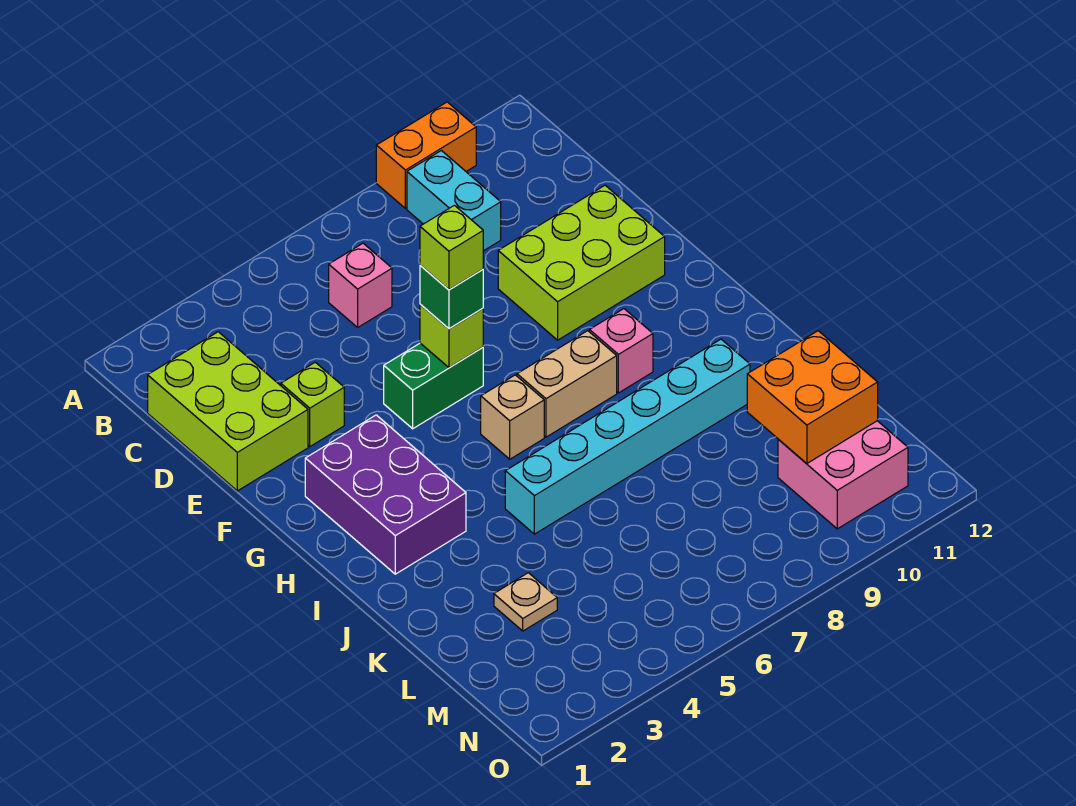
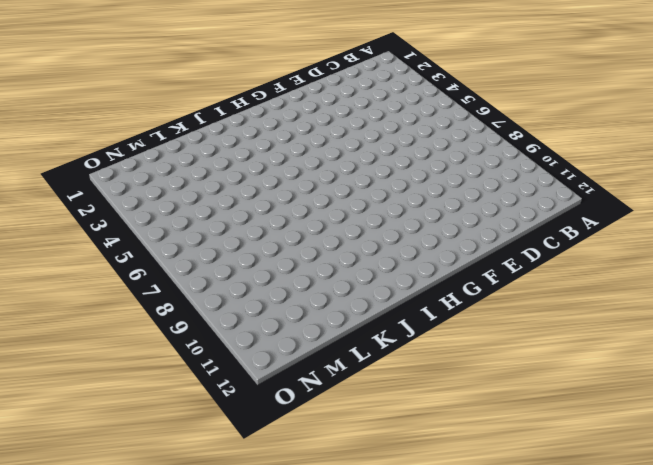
none -> orange brick A9:A10 level 1
none -> cyan brick B9:C9 level 1
none -> lime brick C1:E2 level 1

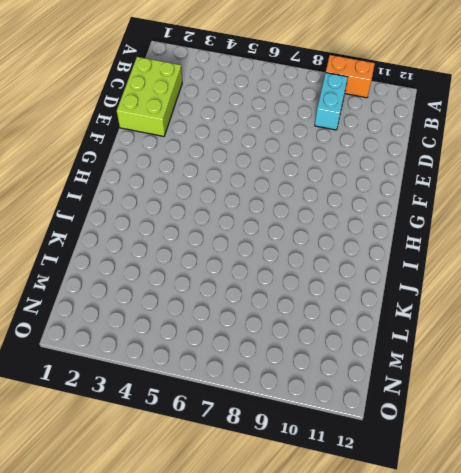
none -> pink brick C6 level 1
none -> lime brick E3 level 1
none -> lime brick E9:F11 level 1

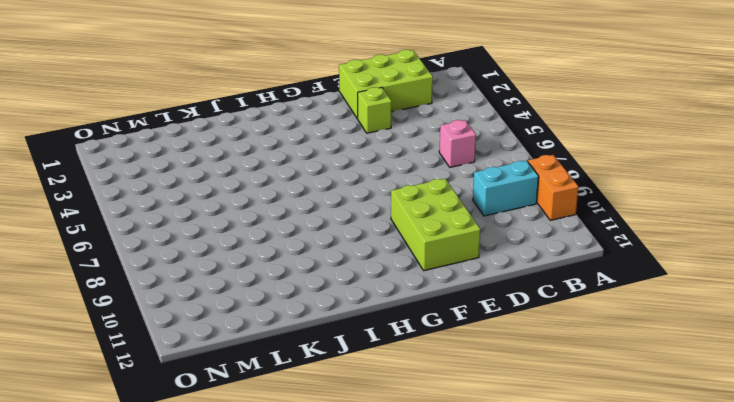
none -> green brick F5:F6 level 1
none -> purple brick G2:I3 level 1
none -> tan brick H6 level 1

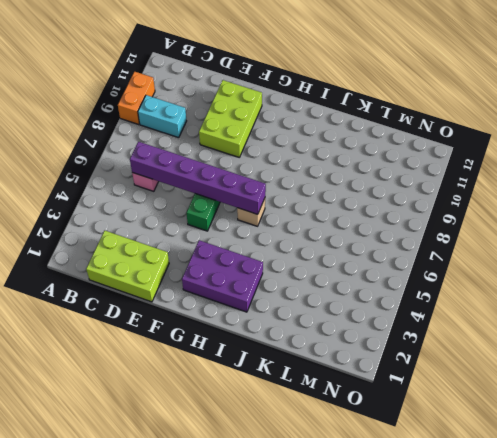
purple brick C6:H6 level 2 -> lime brick F6 level 2
none -> lime brick E3 level 1
none -> tan brick H7:H8 level 1
none -> pink brick H9 level 1

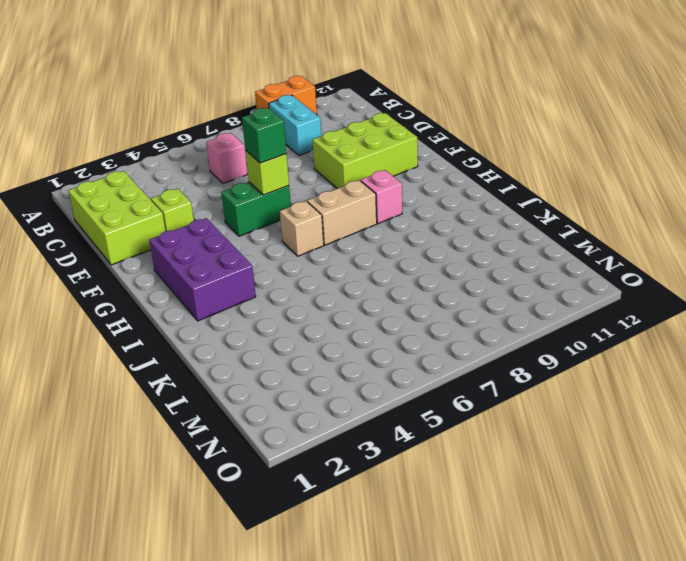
none -> cyan brick J5:J10 level 1
none -> tan plate L3 level 1
none -> pink brick M10:N11 level 1

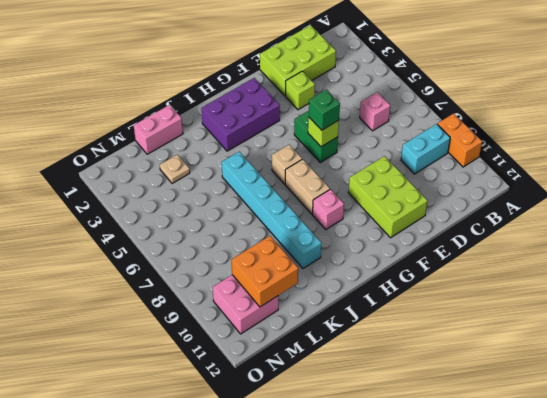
pink brick K1:L1 level 1 -> none
none -> lime brick F6 level 4

